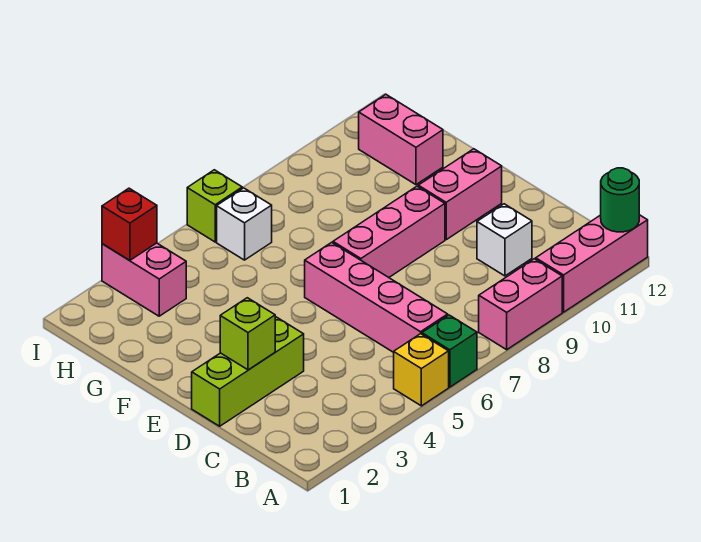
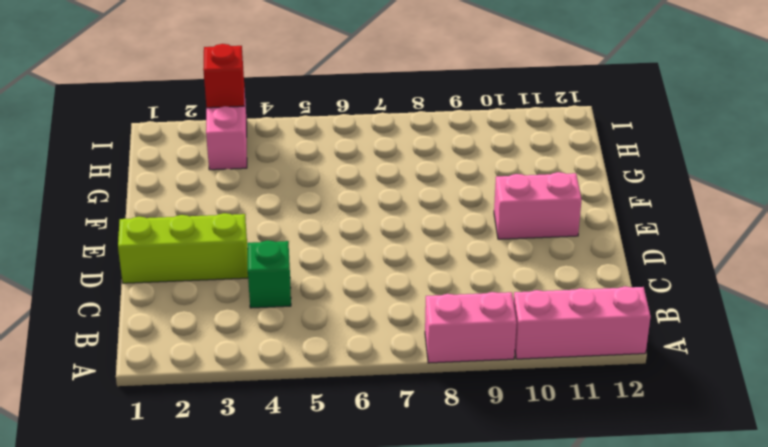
green brick C4 level 1 -> green brick A6 level 1
none -> yellow brick A5 level 1
none -> pink brick B6:E6 level 1
none -> white brick C10 level 1

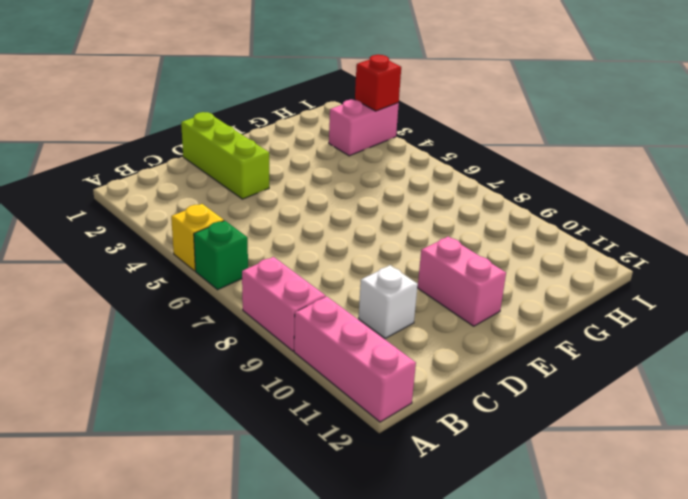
none -> pink brick B6:E6 level 1
none -> pink brick E7:E9 level 1
none -> pink brick G11:H11 level 1

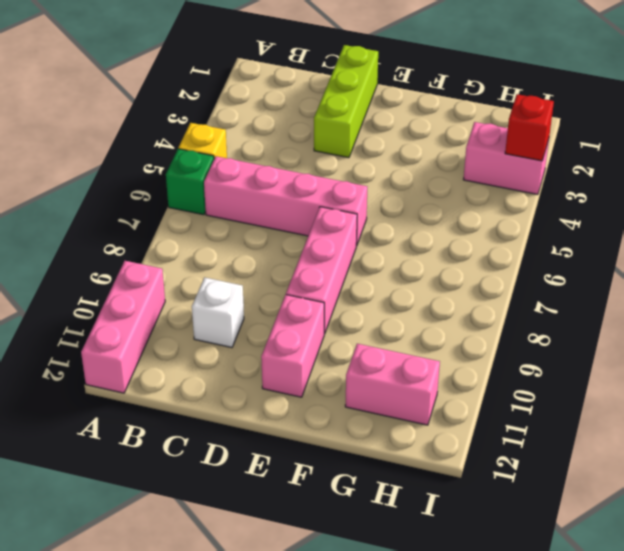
none -> pink brick A8:A9 level 1
none -> white brick H6 level 1
none -> lime brick I6 level 1

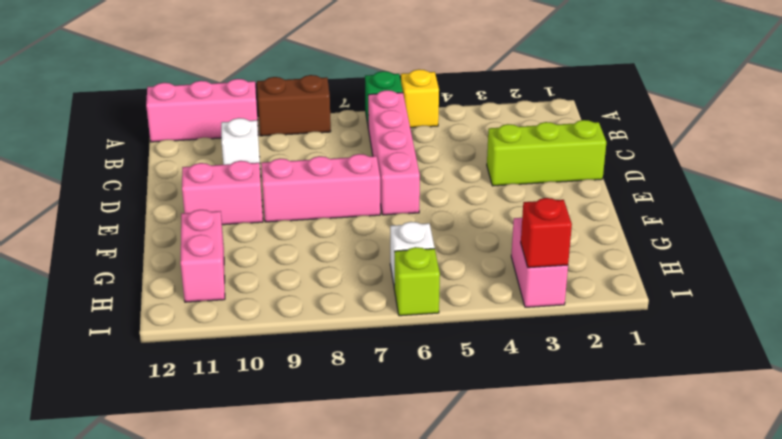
brown brick A8:A9 level 1 -> pink brick A8:A9 level 1
none -> green round brick A12 level 2
none -> lime brick D2 level 2

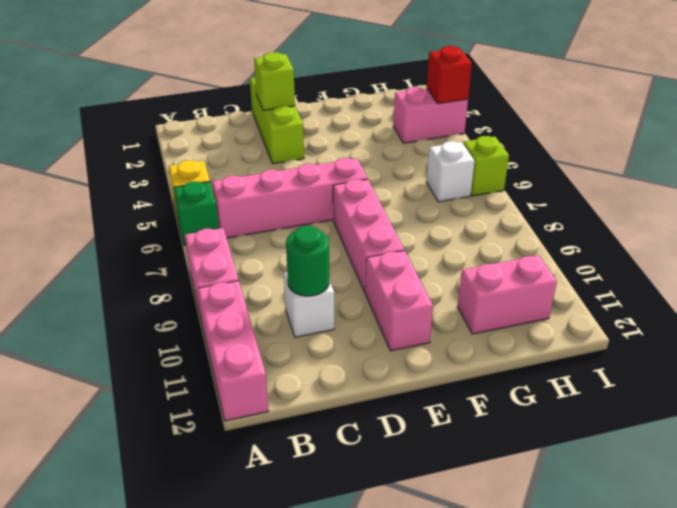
green round brick C10 level 2 -> green round brick A12 level 2

